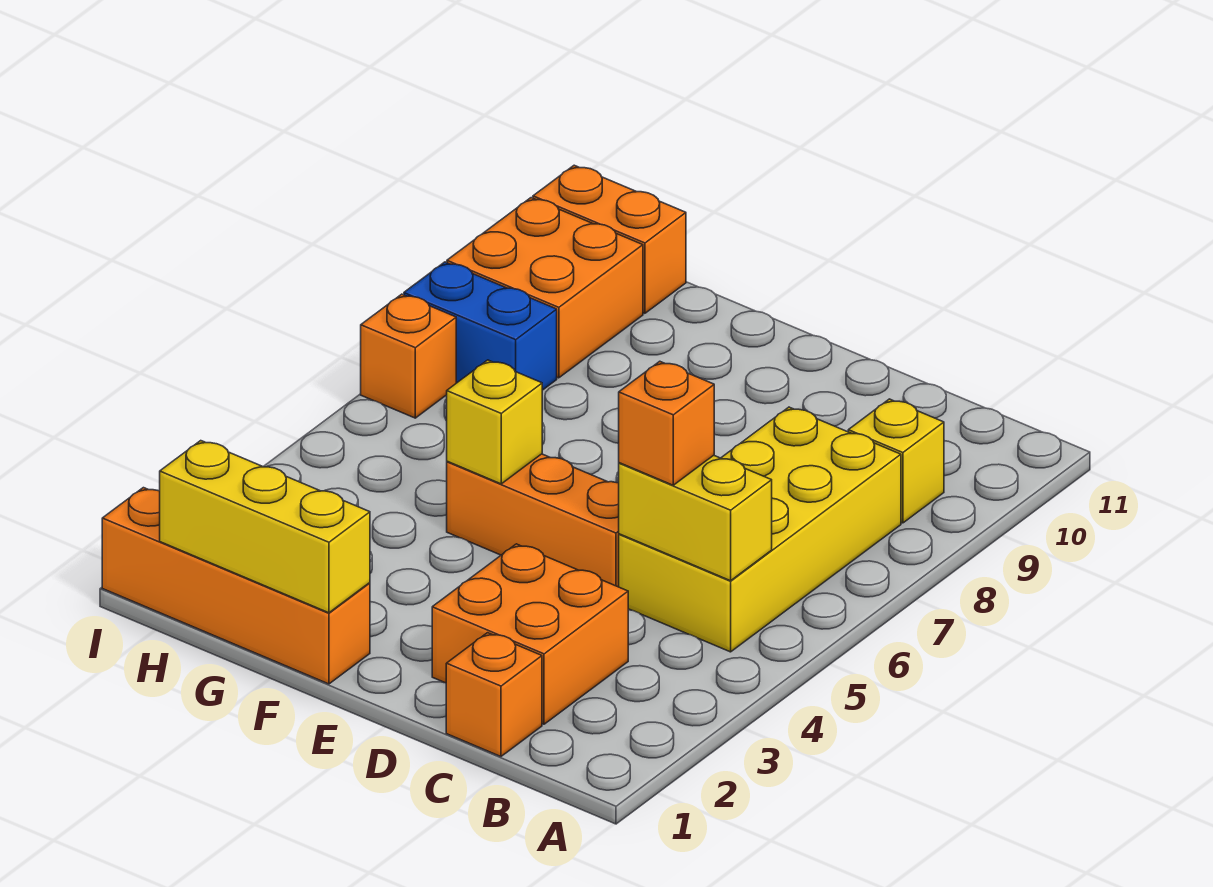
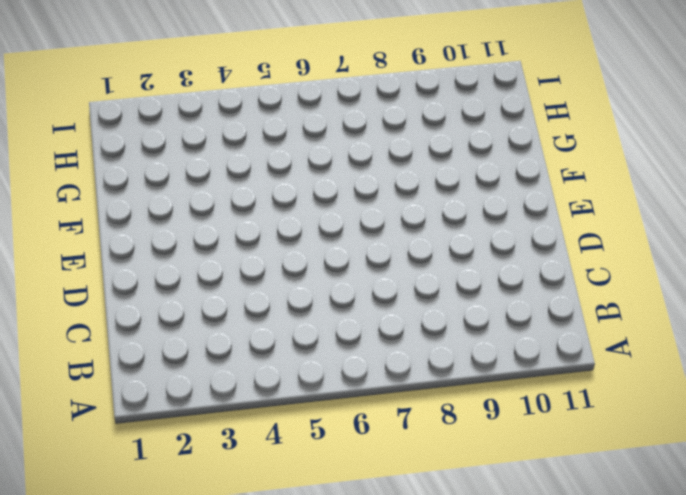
none -> yellow brick B5:C8 level 1
none -> yellow brick B9 level 1
none -> orange brick C1 level 1

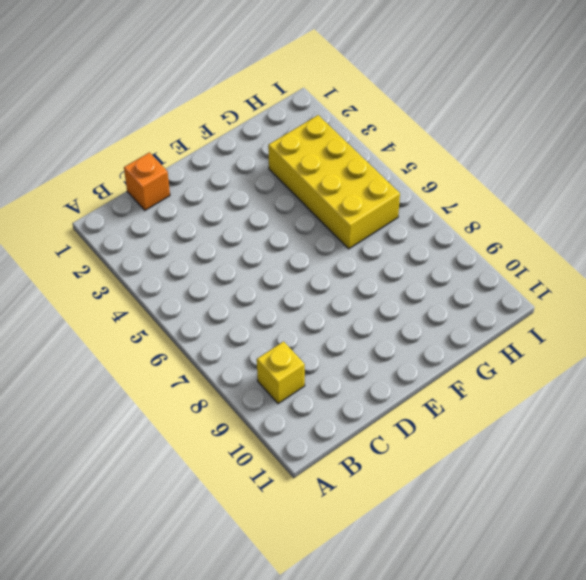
yellow brick G3:H6 level 1 -> yellow brick B5:C8 level 1
none -> orange brick C2:D3 level 1
none -> orange brick D5:F5 level 1
none -> orange brick F1:I1 level 1

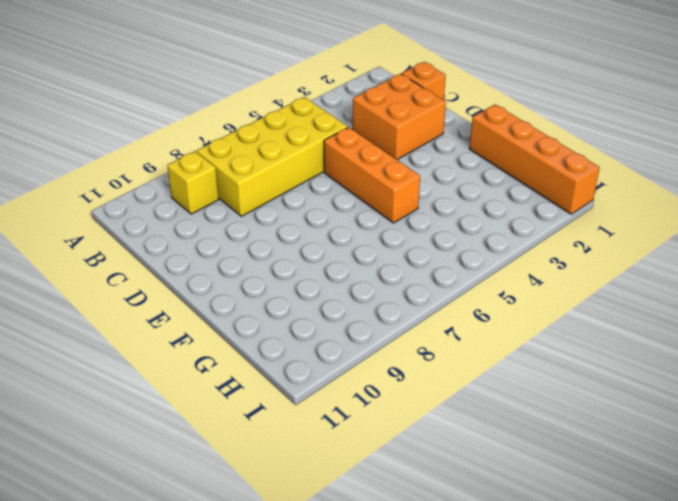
none -> blue brick H8:I8 level 1
none -> orange brick H9:I10 level 1
none -> orange brick H11:I11 level 1

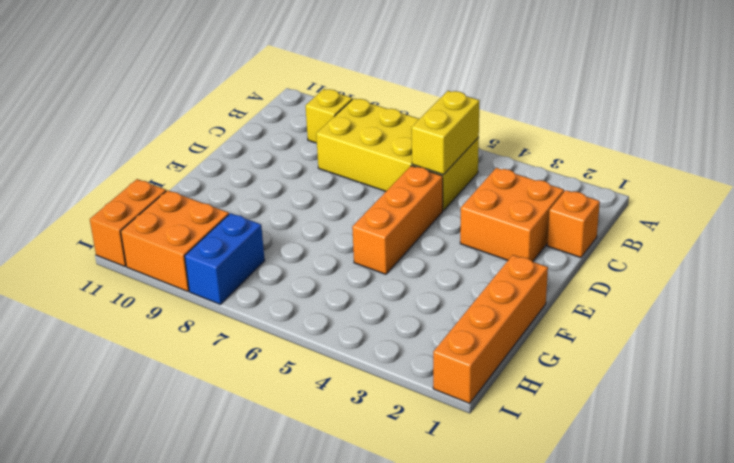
none -> orange brick I7 level 1
none -> yellow brick F1:H1 level 2
none -> yellow brick F5 level 2

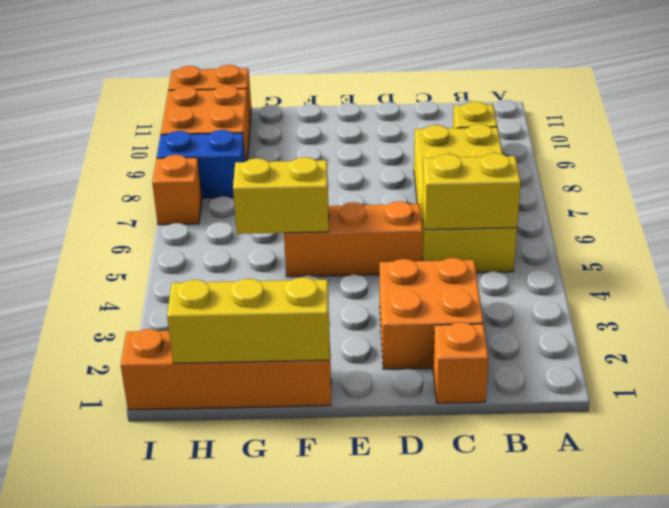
yellow brick F5:G5 level 2 -> yellow brick F5 level 2
none -> orange brick C5 level 3

